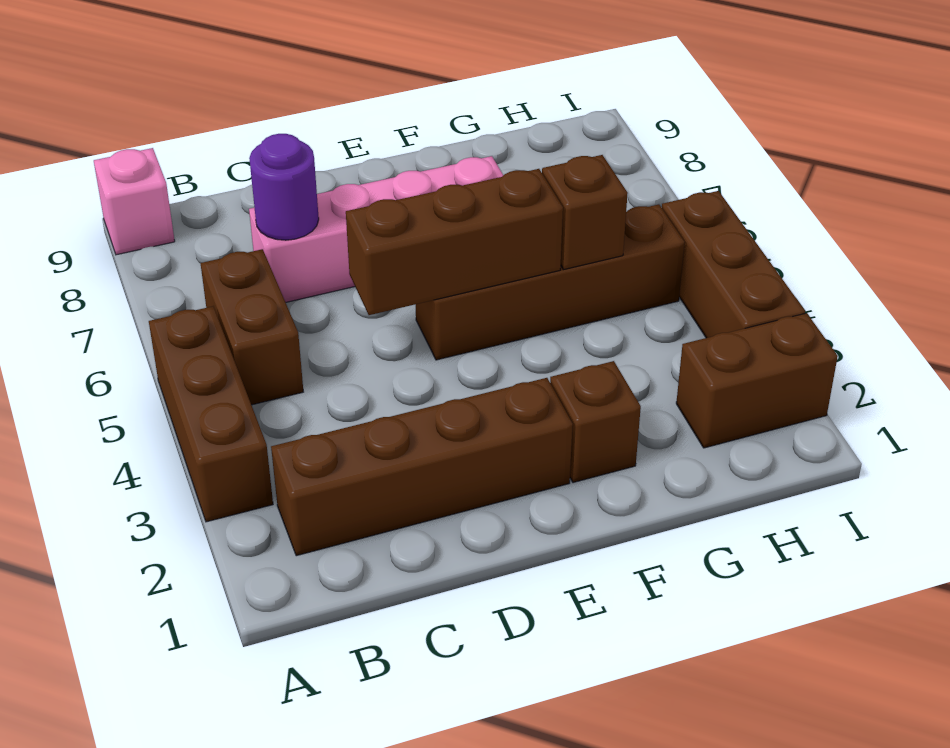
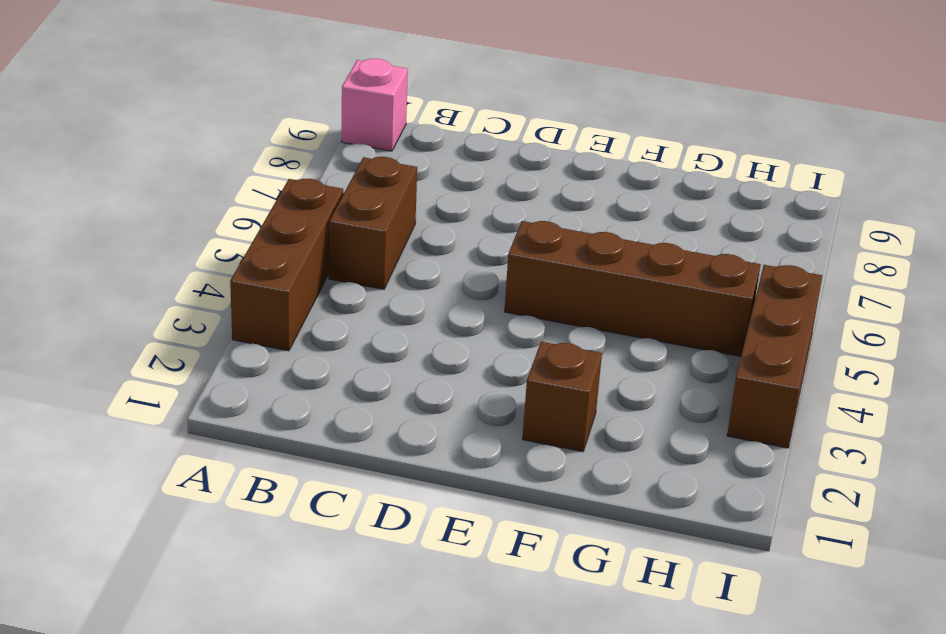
none -> brown brick B2:E2 level 1
none -> pink brick C7:F7 level 1
none -> brown brick H2:I2 level 1

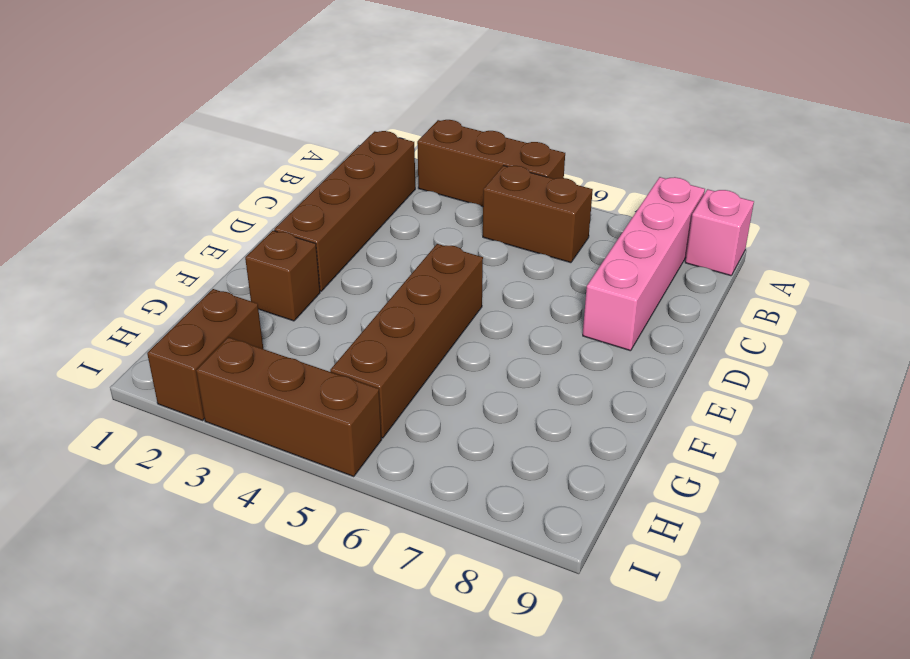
pink brick A8:D8 level 1 -> pink brick C7:F7 level 1
none -> purple round brick C7 level 2
none -> brown brick D5:F5 level 2
none -> brown brick G5 level 2

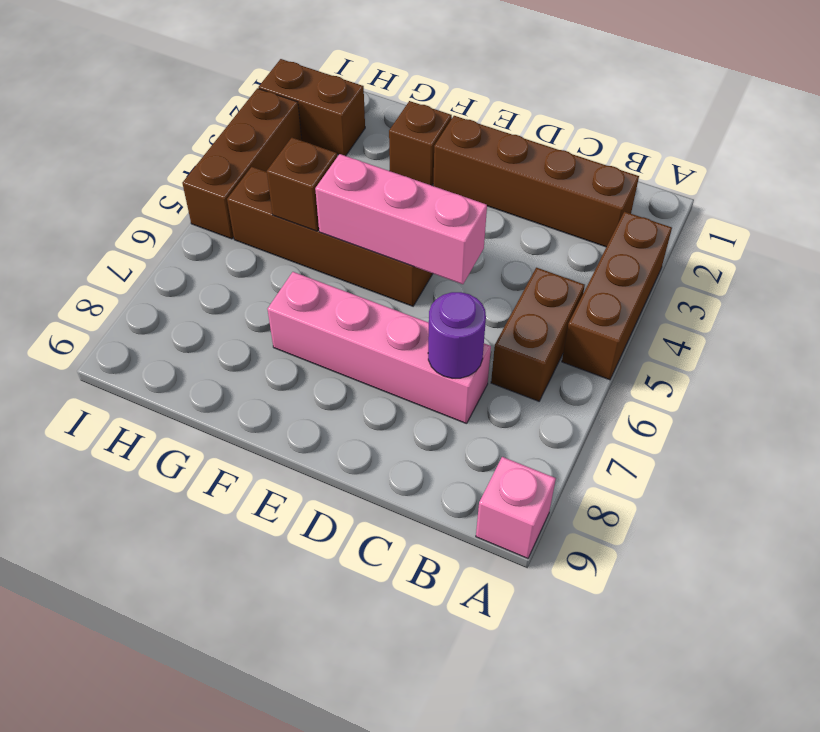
pink brick D5:F5 level 2 -> brown brick D5:F5 level 2

